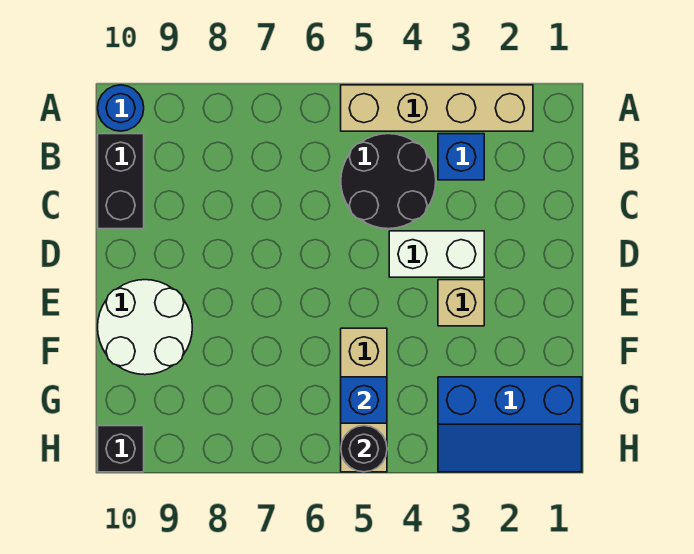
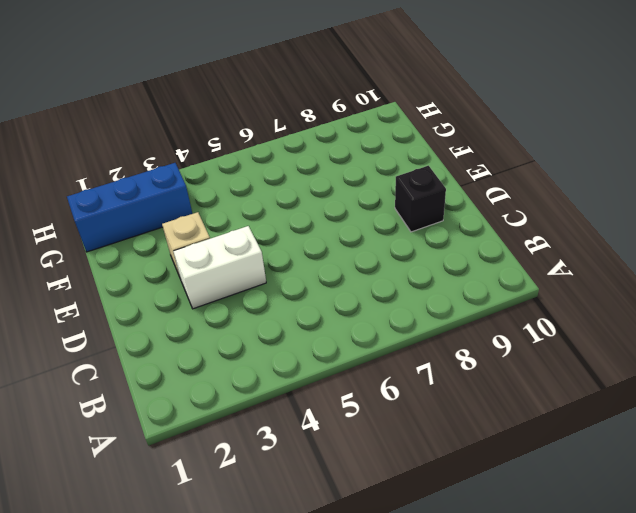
black brick D9 level 1 -> black brick H10 level 1
none -> tan brick A2:A5 level 1
none -> blue round brick A10 level 1
none -> blue brick B3 level 1

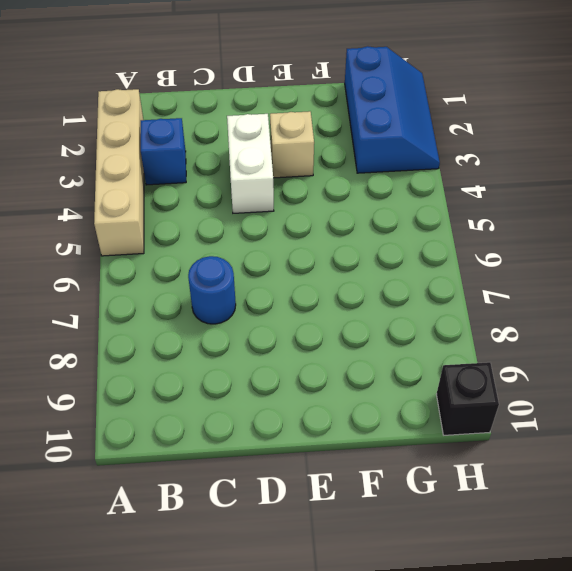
blue round brick C7 level 1 -> blue round brick A10 level 1
none -> black round brick B4:C5 level 1
none -> black brick B10:C10 level 1
none -> white round brick E9:F10 level 1

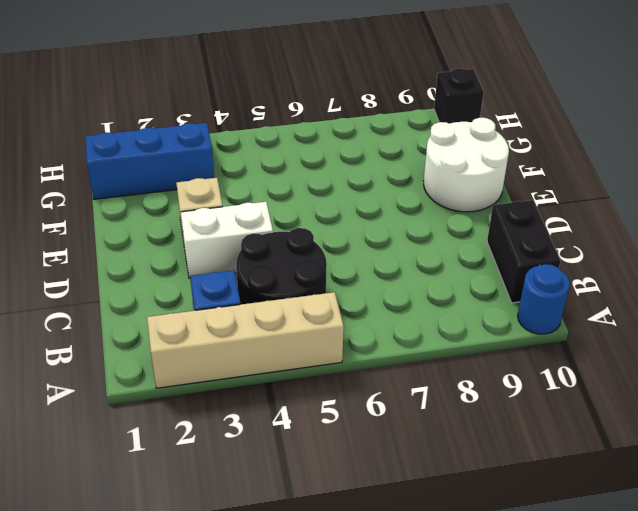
none -> tan brick F5:H5 level 1
none -> blue brick G5 level 2
none -> black round brick H5 level 2

